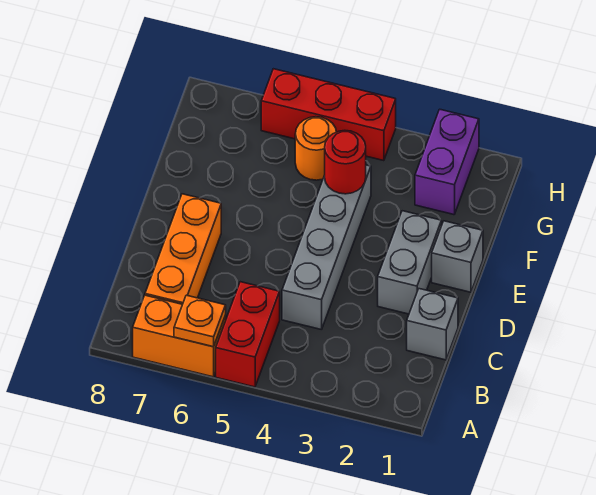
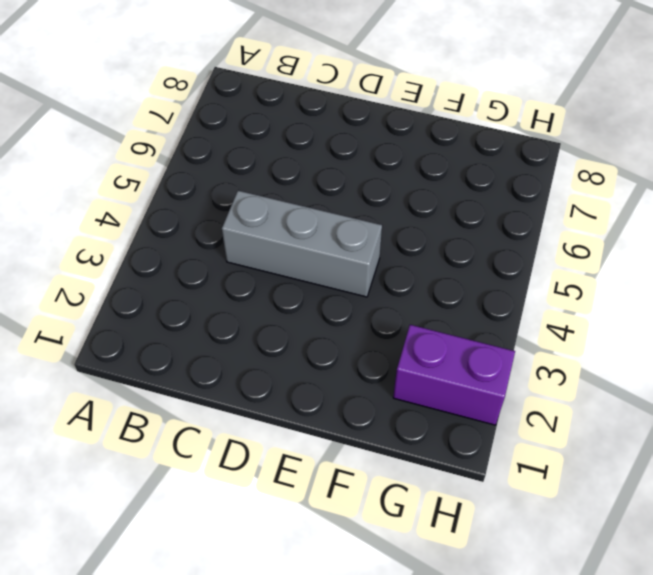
grey brick C4:E4 level 1 -> grey brick C4:F4 level 1
none -> red brick A5:B5 level 1
none -> orange brick A6:A7 level 1
none -> orange brick B7:D7 level 1

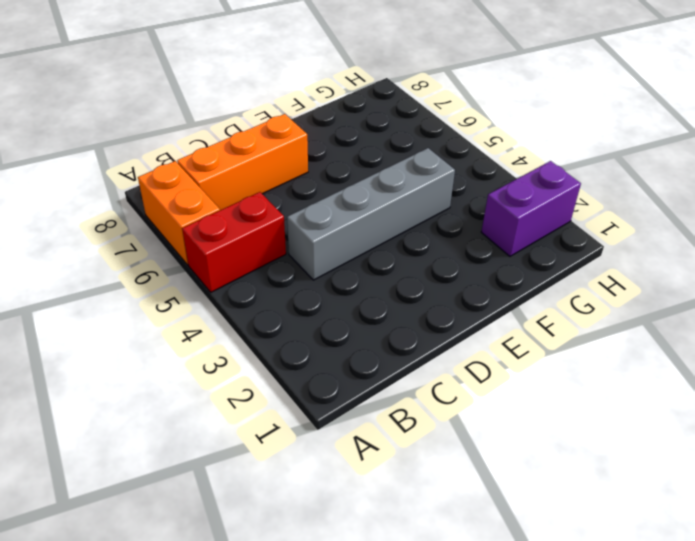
none -> grey brick C1 level 1
none -> grey brick D2:E2 level 1
none -> grey brick E1 level 1

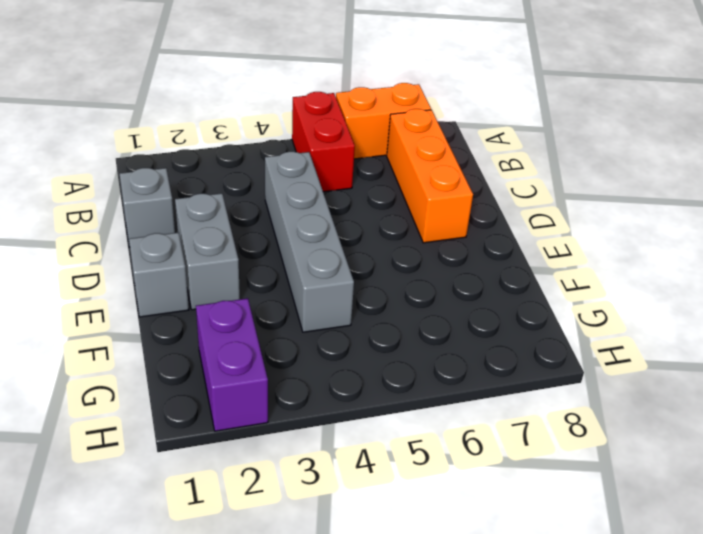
none -> orange round brick G5 level 1
none -> red brick H4:H6 level 1
none -> orange plate A6 level 2

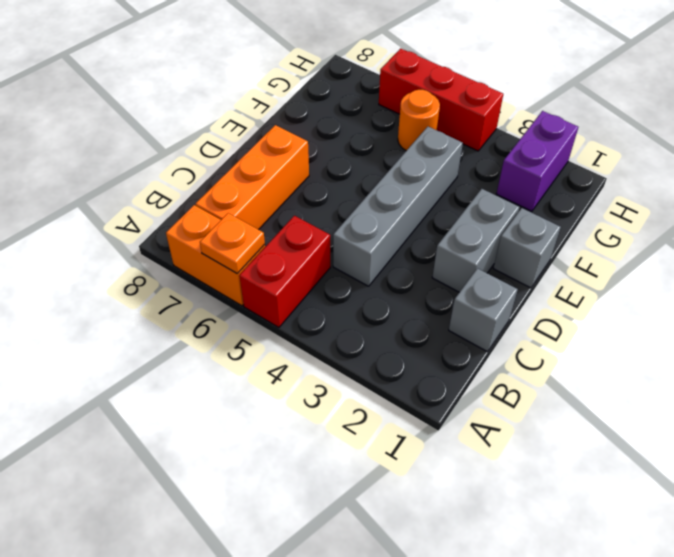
none -> red round brick F4 level 2

